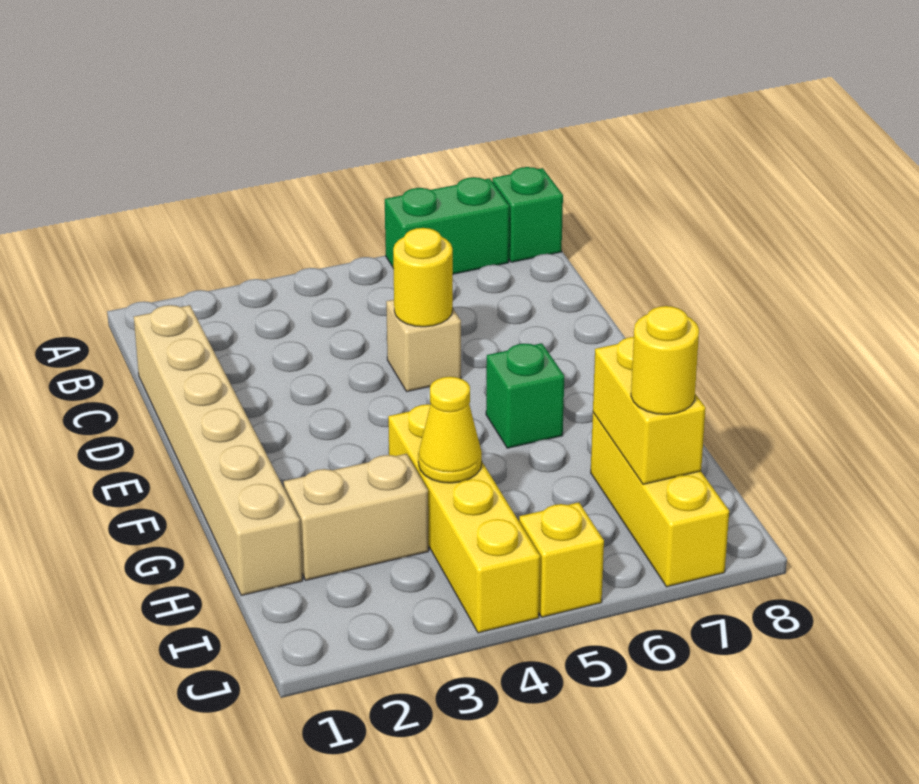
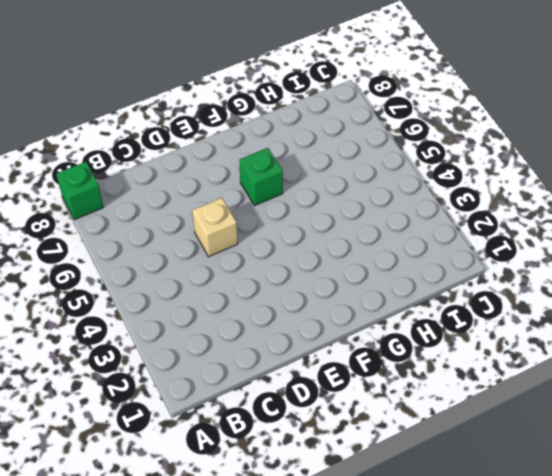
none -> green brick A6:A7 level 1
none -> tan brick C1:H1 level 1
none -> yellow brick G4:J4 level 1

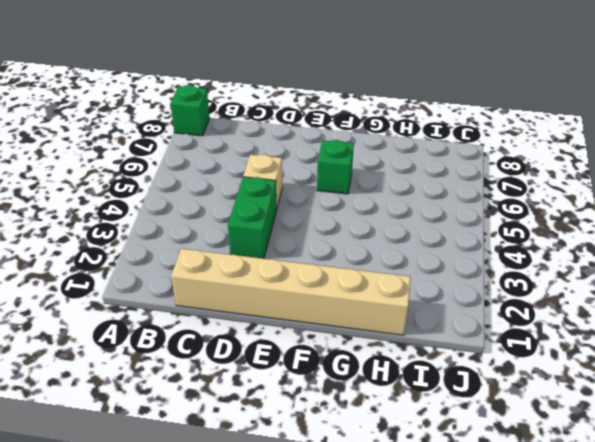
green brick D3:D4 level 1 -> green brick A6:A7 level 1
none -> yellow brick G4:J4 level 1
none -> tan brick H2:H3 level 1
none -> yellow brick H7:J7 level 1

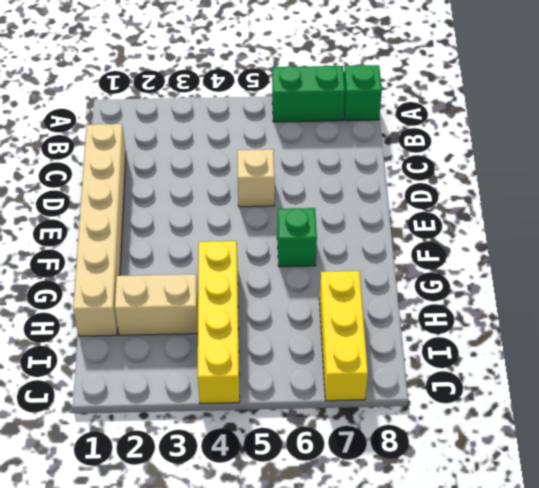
none -> yellow brick J5 level 1
none -> yellow round brick D5 level 2
none -> yellow cone H4 level 2

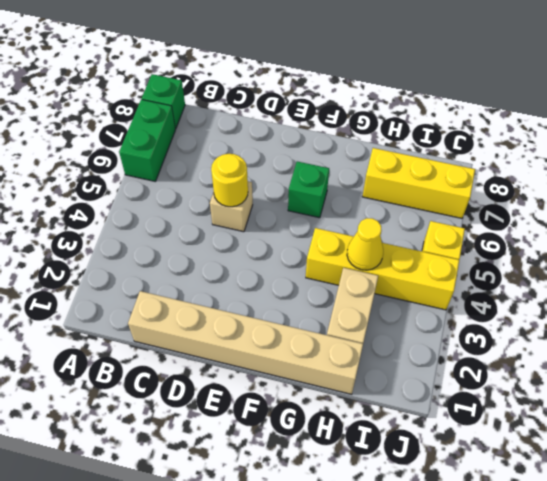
none -> yellow brick H7:I7 level 2
none -> yellow round brick I7 level 3

